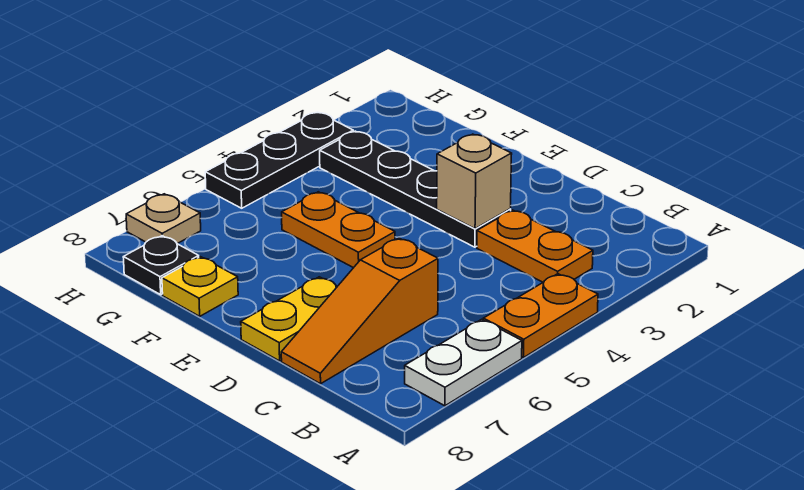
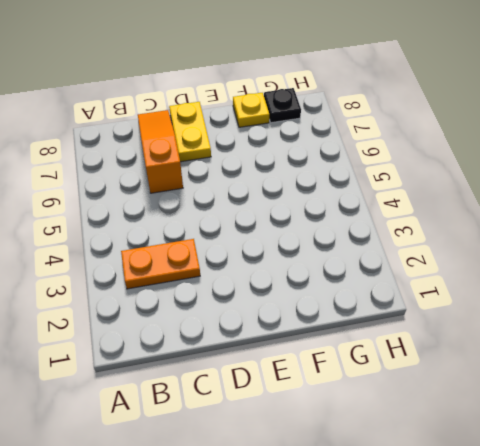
none -> orange plate A4:A5 level 1
none -> white plate A6:A7 level 1
none -> black plate D3:G3 level 1

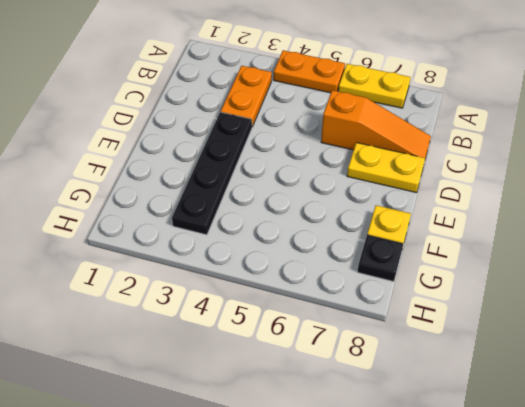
yellow plate A6:A7 level 1 -> white plate A6:A7 level 1
none -> orange plate E5:F5 level 1
none -> black plate H3:H5 level 1
none -> tan plate H7 level 1

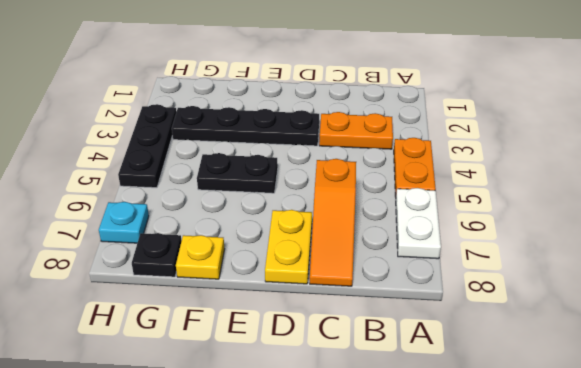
black plate E5:F5 level 1 -> orange plate E5:F5 level 1
cyan plate H7 level 1 -> tan plate H7 level 1
none -> tan brick D3 level 2

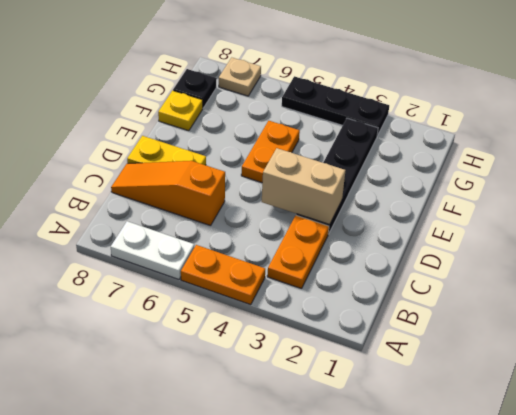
tan brick D3:D4 level 2 -> tan brick D3 level 2

